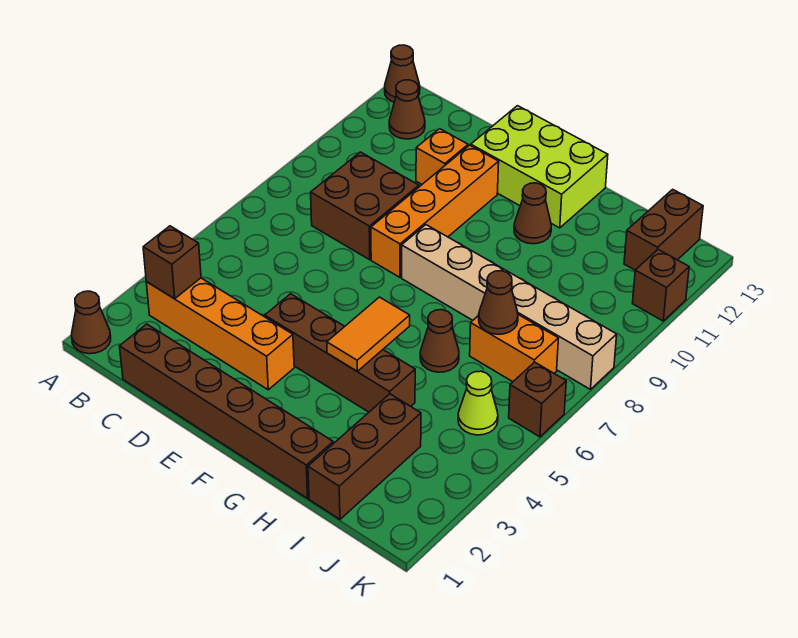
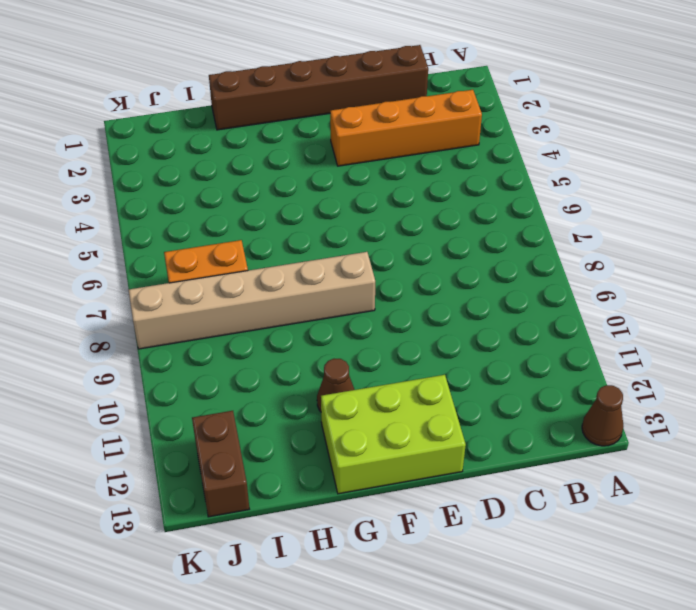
none -> brown cone A1 level 1
none -> brown cone B12 level 1
none -> brown brick C8:D9 level 1

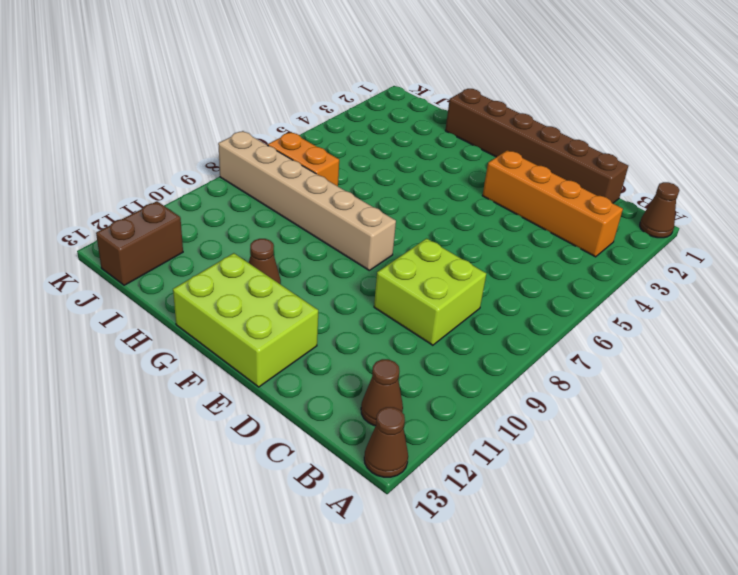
lime brick C8:D9 level 1 -> brown brick C8:D9 level 1
none -> orange brick D11 level 1
none -> brown brick E4:H4 level 1
none -> orange brick E8:E11 level 1

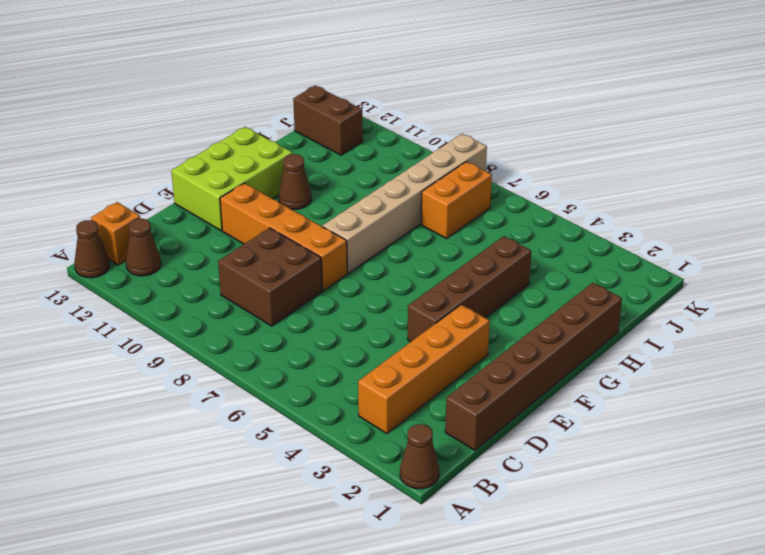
orange brick B13 level 1 -> orange brick D11 level 1
none -> brown cone H6 level 1
none -> brown brick I1:I3 level 1
none -> lime cone J5 level 1

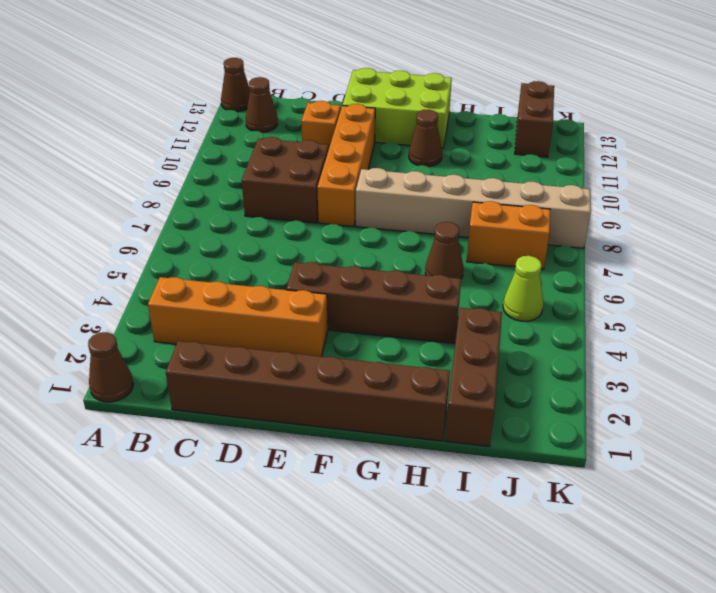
none -> brown brick K6 level 1
none -> brown brick K11 level 1
none -> brown brick B3 level 2

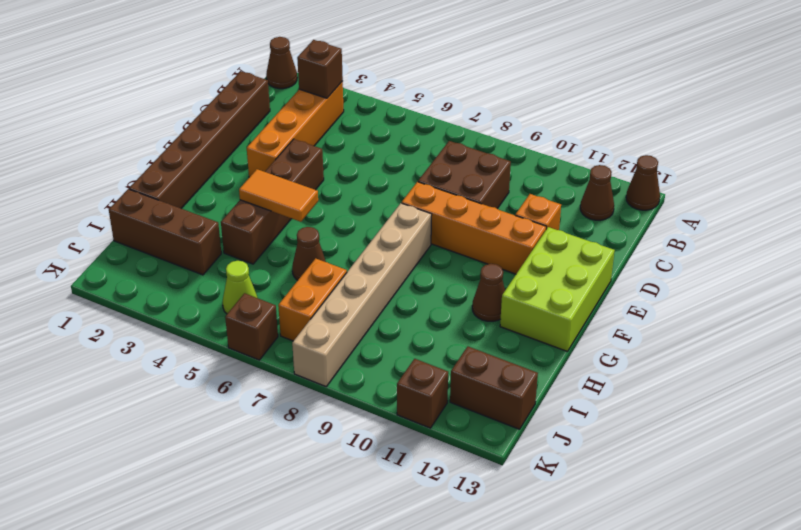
none -> brown cone I7 level 2

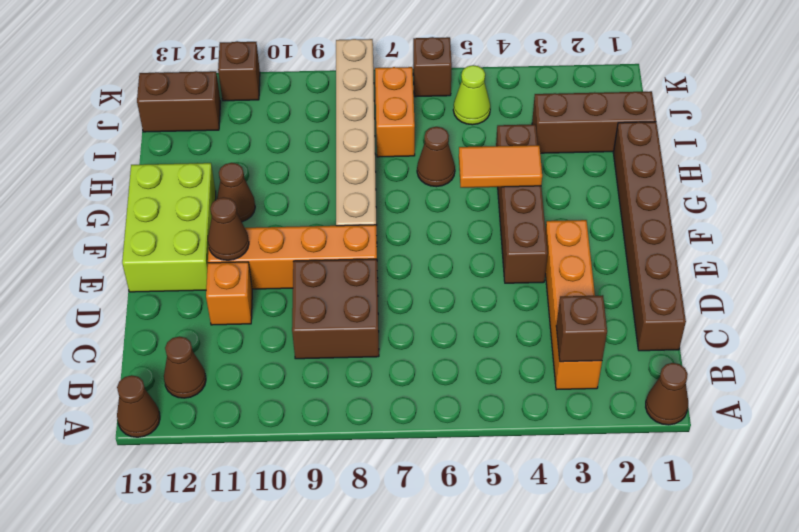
brown cone E11 level 2 -> brown cone I7 level 2

